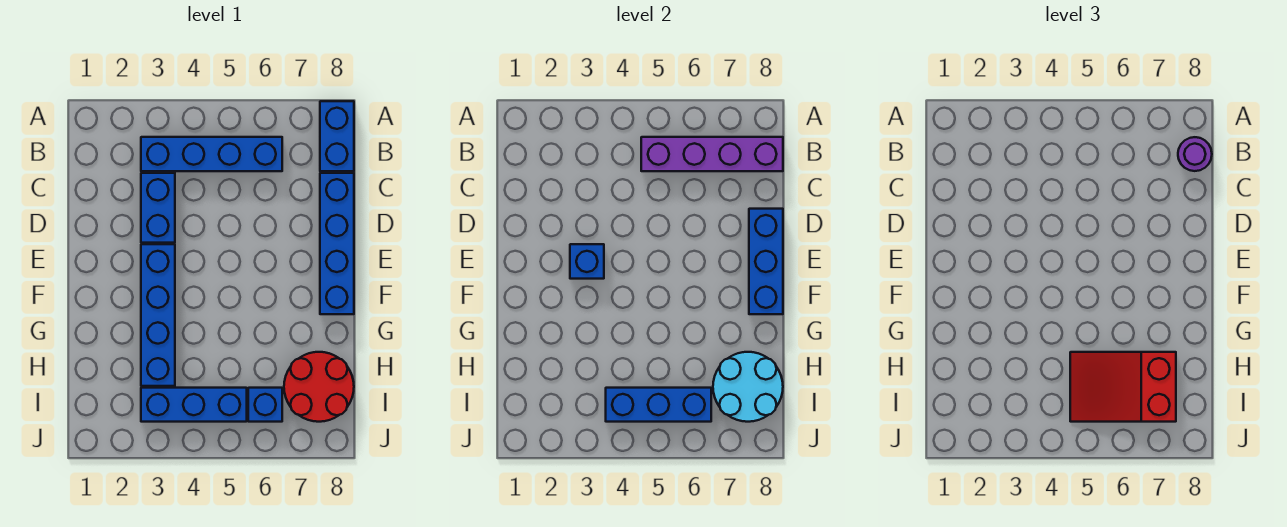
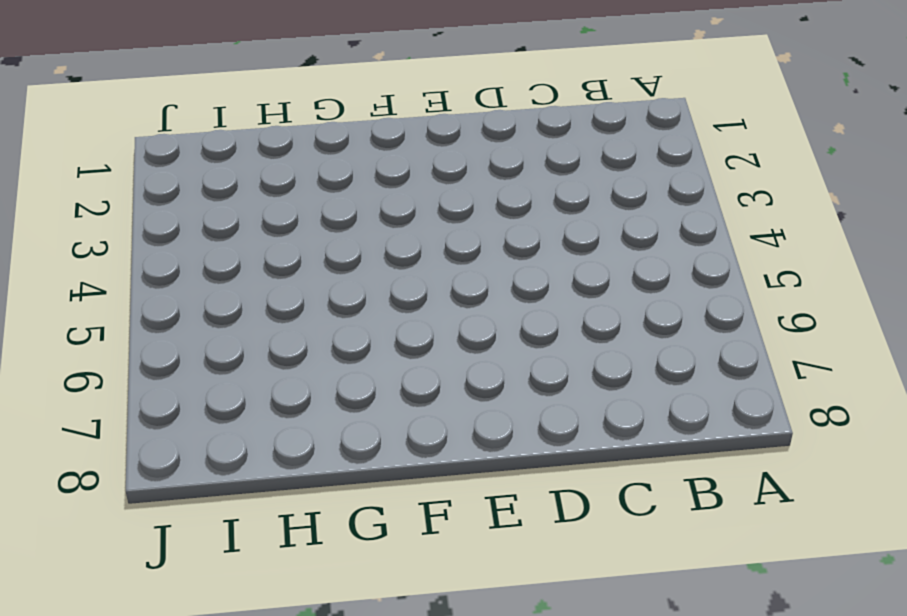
none -> blue brick A8:B8 level 1
none -> blue brick B3:B6 level 1
none -> blue brick C3:D3 level 1

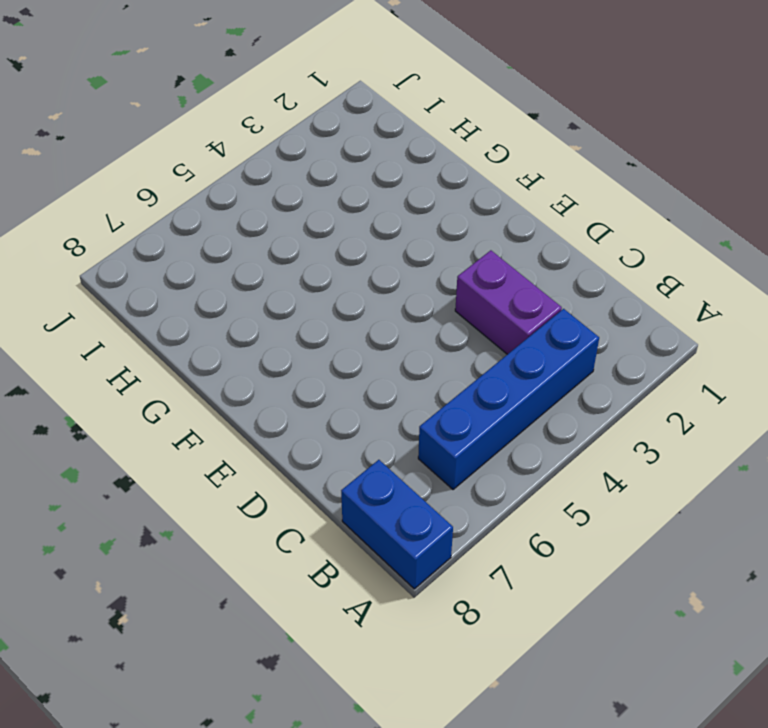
purple brick C3:D3 level 1 -> blue brick C3:D3 level 1
none -> blue brick C8:F8 level 1
none -> blue brick E3:H3 level 1
none -> red round brick H7:I8 level 1

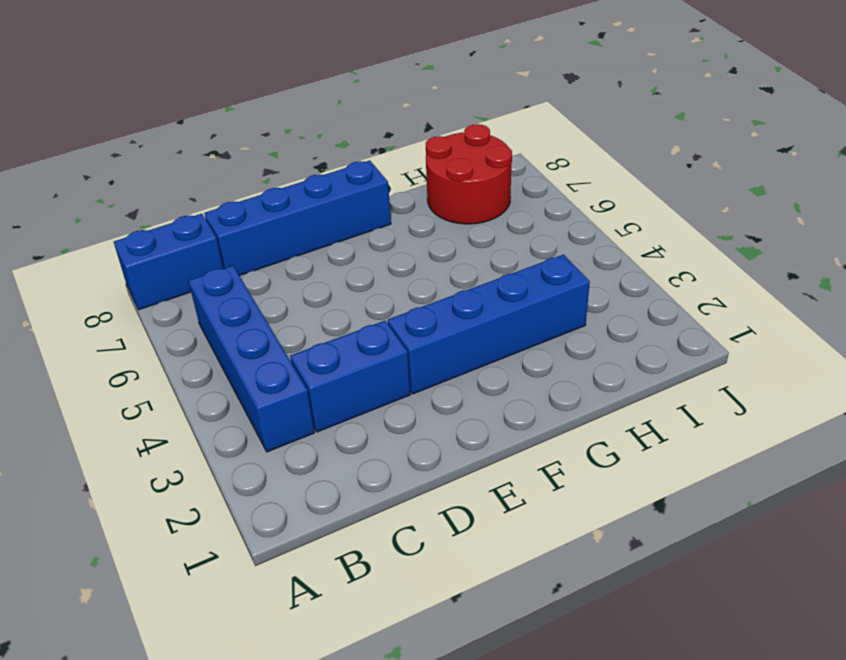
none -> blue brick I3:I5 level 1
none -> blue brick I6 level 1
none -> purple brick B5:B8 level 2

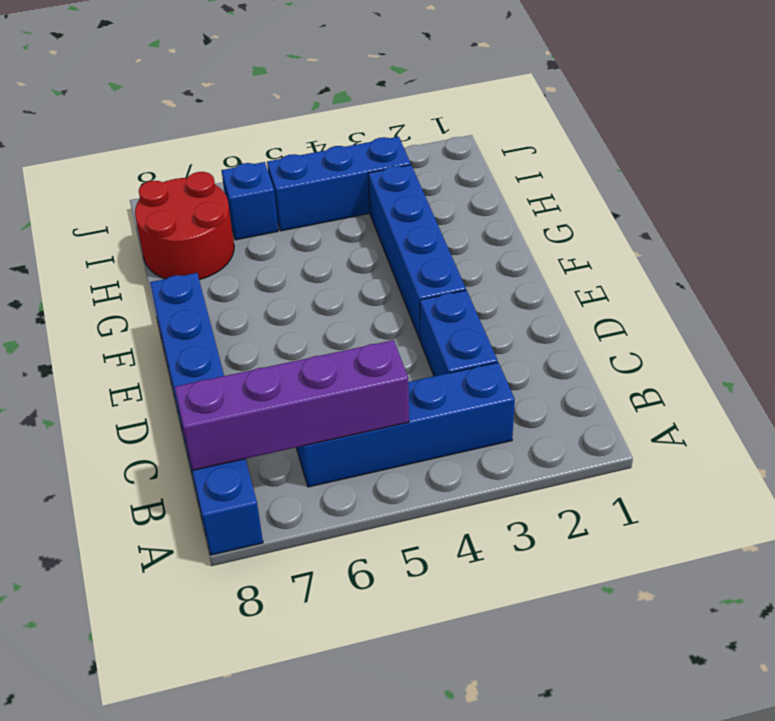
none -> blue brick D8:F8 level 2
none -> blue brick E3 level 2
none -> cyan round brick H7:I8 level 2

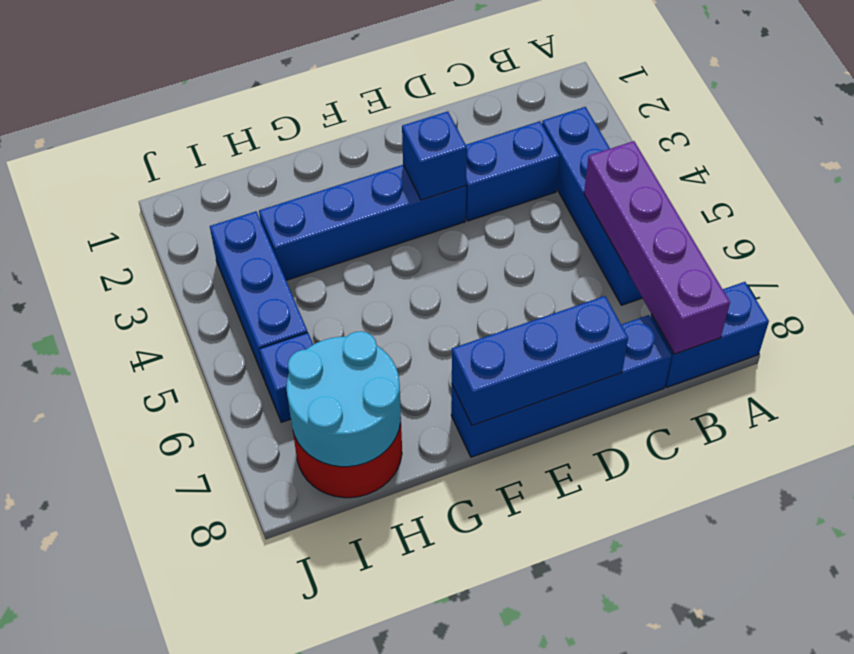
none -> blue brick I4:I6 level 2
none -> purple round brick B8 level 3
none -> red slope H5:I7 level 3 top 7

